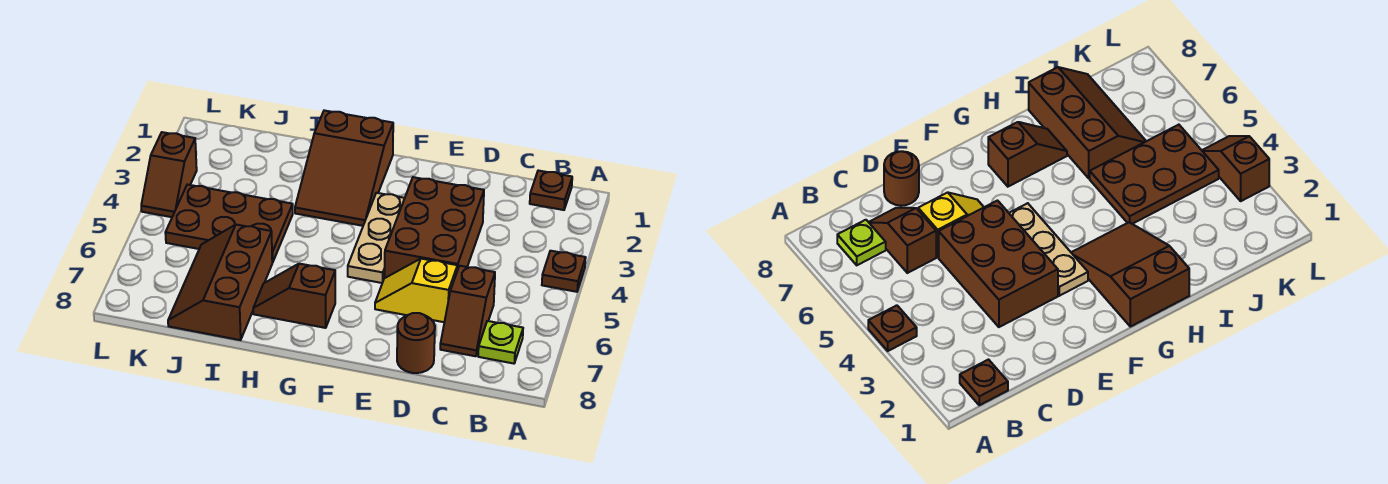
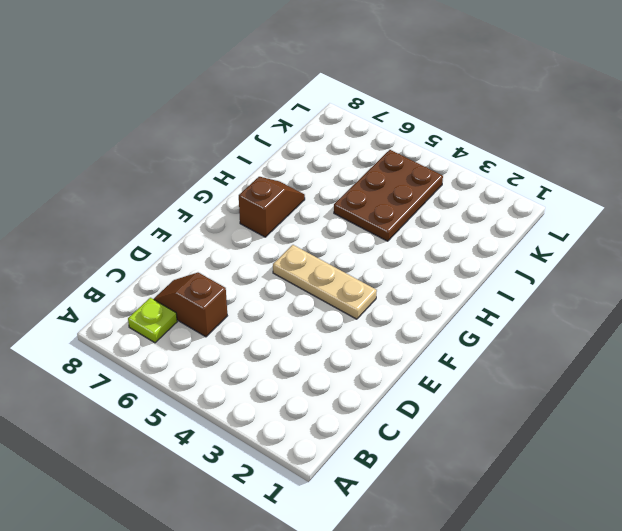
none -> brown plate A4 level 1
none -> brown plate B1 level 1
none -> brown brick D3:E5 level 1

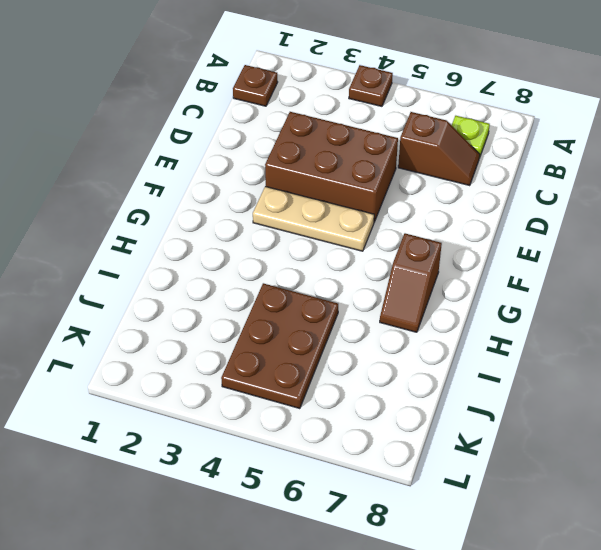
none -> yellow slope D6:E6 level 1 top D
none -> brown round brick D8 level 1
none -> brown slope G1:H3 level 1 top 1

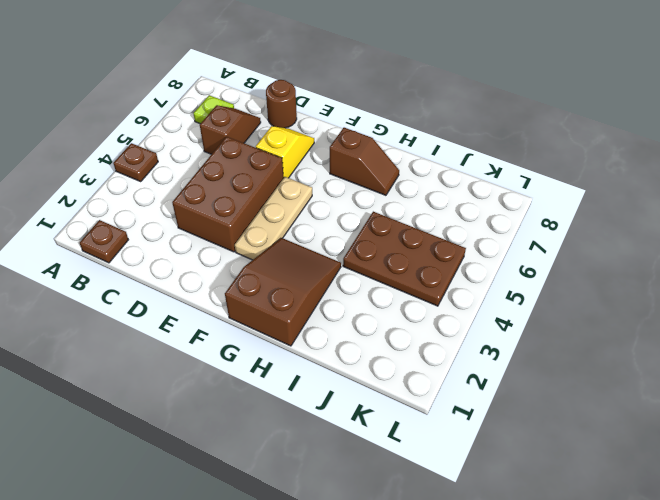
yellow slope E6:E7 level 1 top 6 -> yellow slope D6:E6 level 1 top D
none -> brown slope I6:J8 level 1 top I
none -> brown slope L3:L4 level 1 top 3

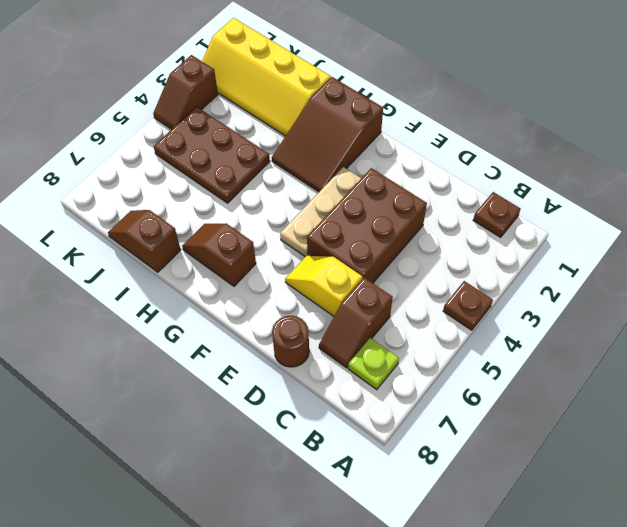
yellow slope I1:L2 level 1 top 1 -> none
brown slope I8:J8 level 1 top I -> brown slope I6:J8 level 1 top I

